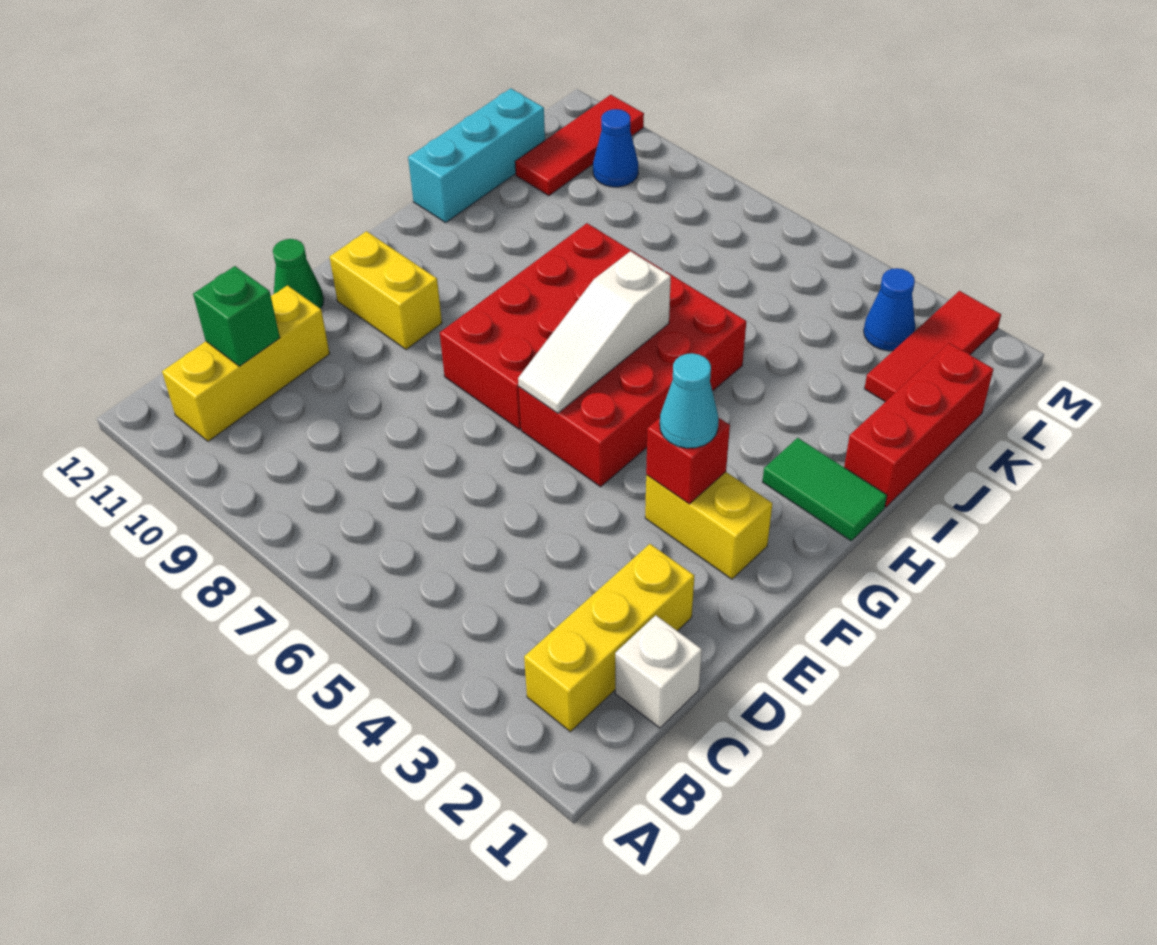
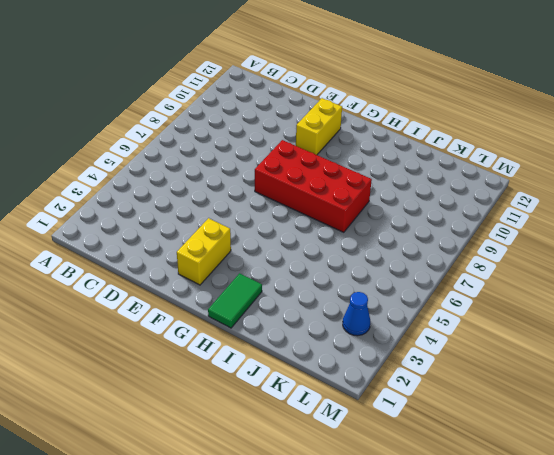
none -> yellow brick B2:D2 level 1
none -> yellow brick B11:D11 level 1
none -> white brick C1 level 1

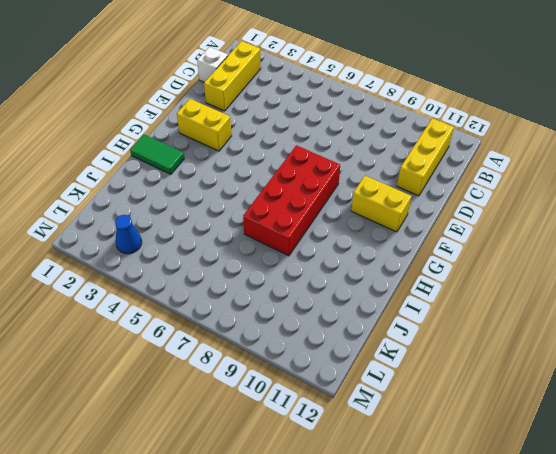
none -> green cone E12 level 1
none -> red brick F5:I6 level 1
none -> red brick I1:K1 level 1

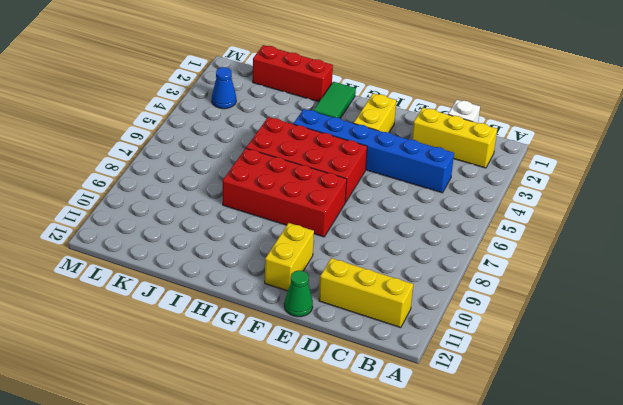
blue brick C4:H4 level 1 -> none
none -> cyan brick I12:K12 level 1
none -> red tile K2:M2 level 1
none -> red tile K11:M11 level 1

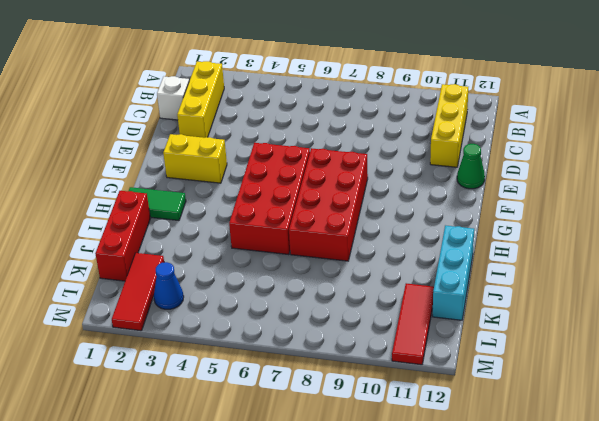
none -> yellow brick F10:F11 level 1
none -> blue cone L10 level 1
none -> green brick C11 level 2

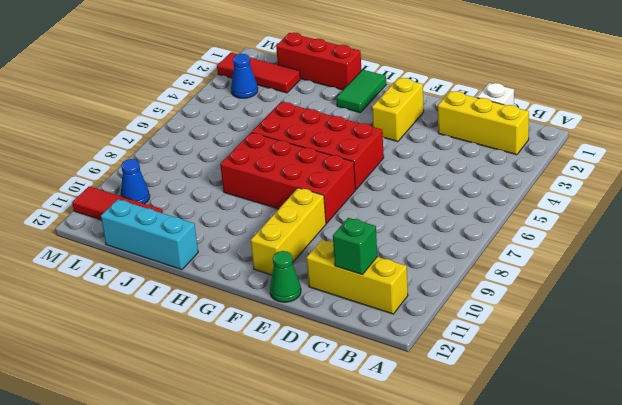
yellow brick F9:F11 level 1 -> yellow brick F10:F11 level 1
none -> red brick F3 level 2
none -> white slope F6:H6 level 2 top H
none -> cyan cone F3 level 3

